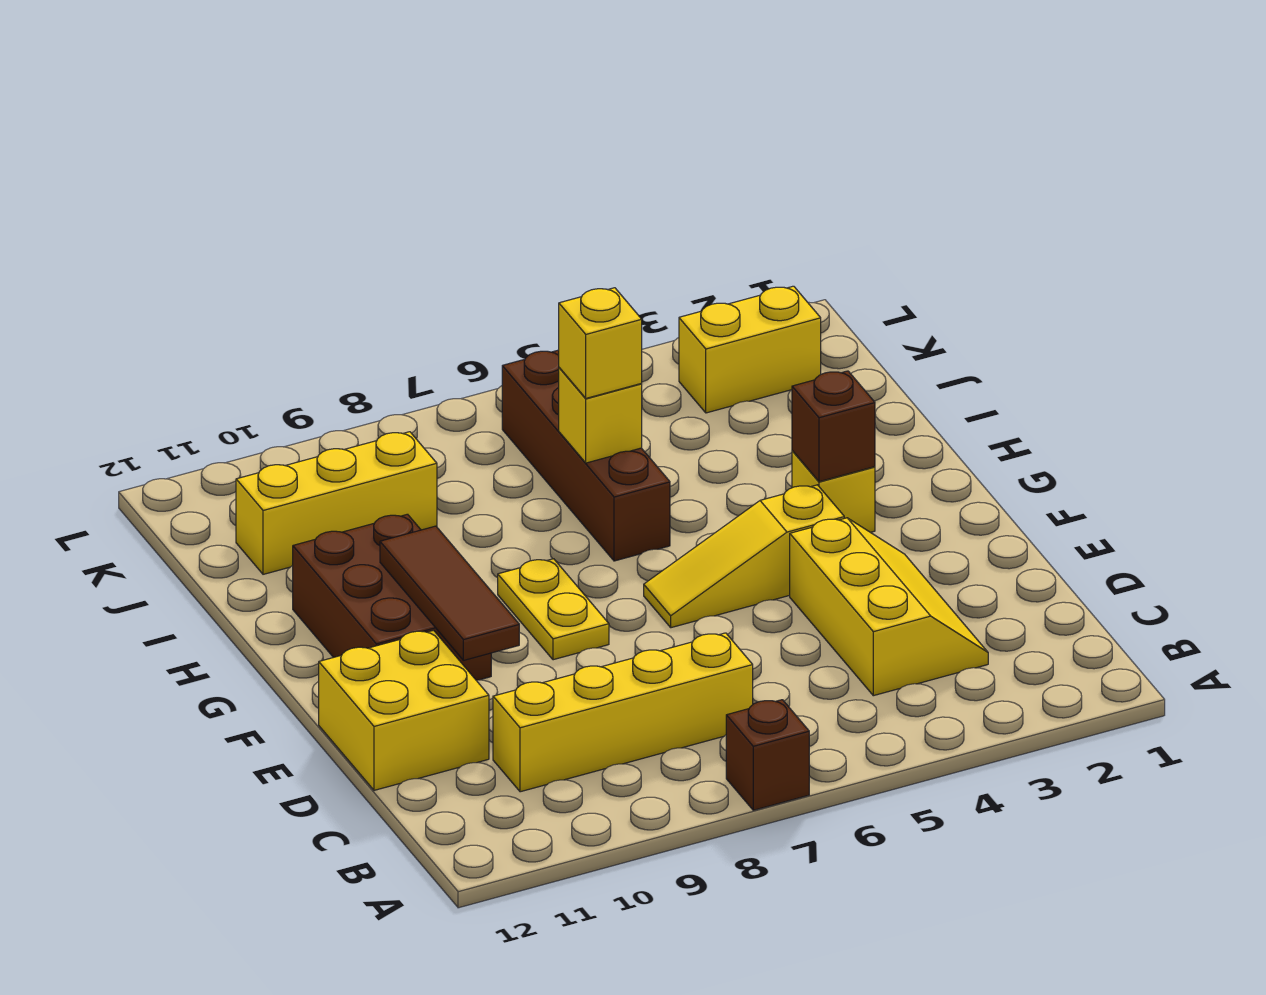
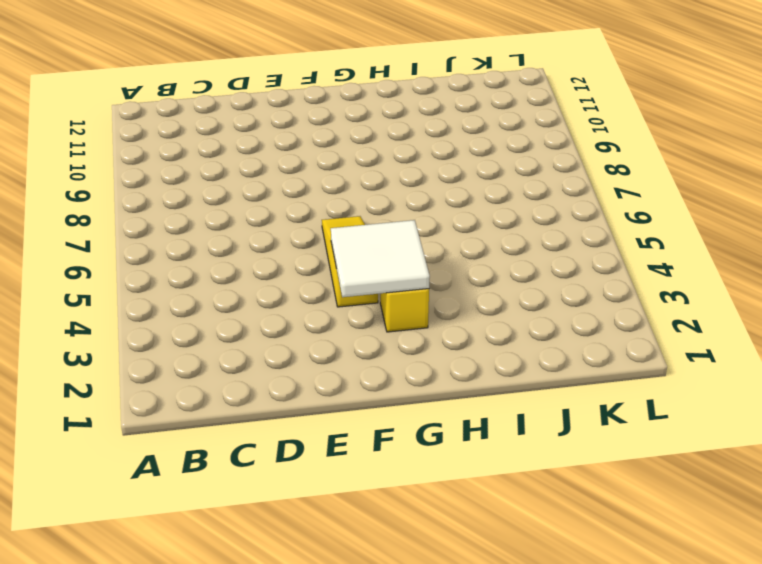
white tile F3:G4 level 2 -> brown brick G3 level 2
none -> brown brick A7 level 1
none -> yellow slope C3:E4 level 1 top 4
none -> yellow brick C7:C10 level 1

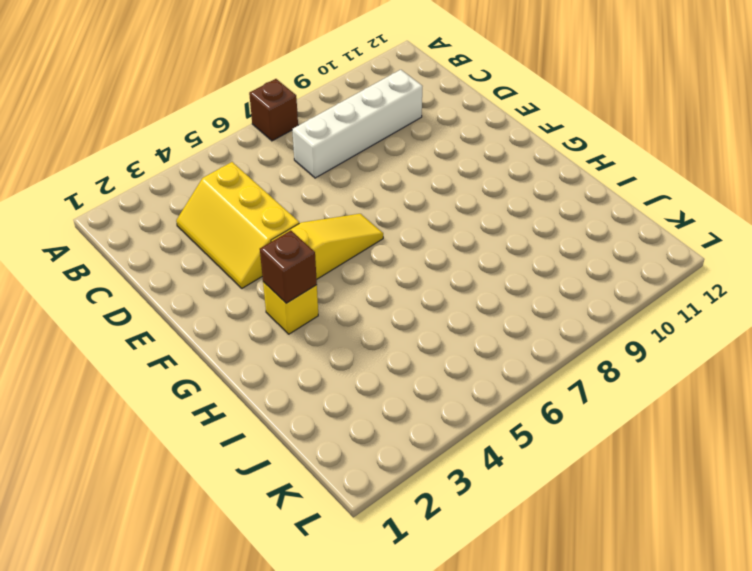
white brick C7:C10 level 1 -> yellow brick C7:C10 level 1
none -> yellow brick D11:E12 level 1
none -> yellow plate F8:G8 level 1
none -> brown brick F10:H11 level 1

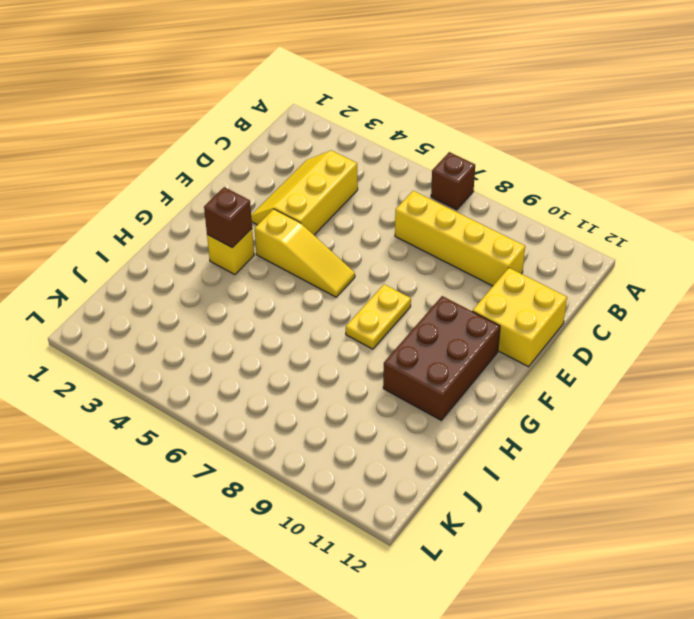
none -> brown brick H6:K6 level 1
none -> yellow brick J9:J11 level 1
none -> yellow brick K2:K3 level 1

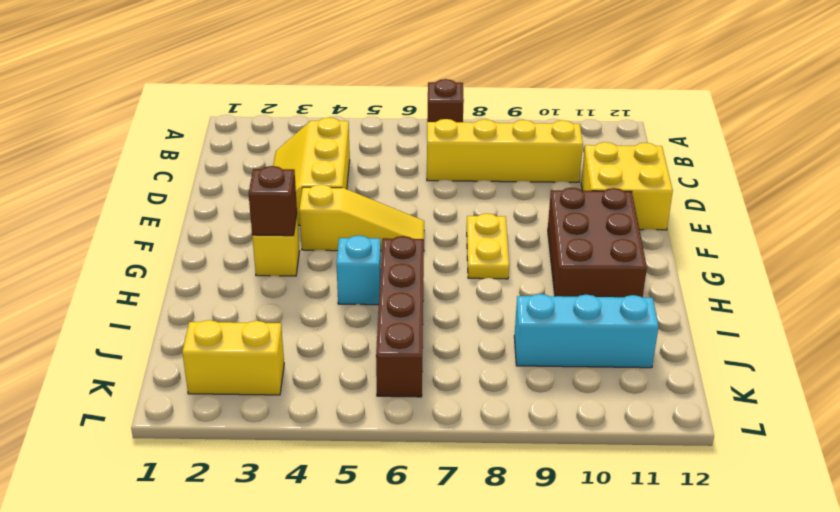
cyan brick H5 level 1 -> none
cyan brick J9:J11 level 1 -> yellow brick J9:J11 level 1
none -> brown tile E10:G10 level 2
none -> yellow brick I6 level 2
none -> yellow brick I6 level 3

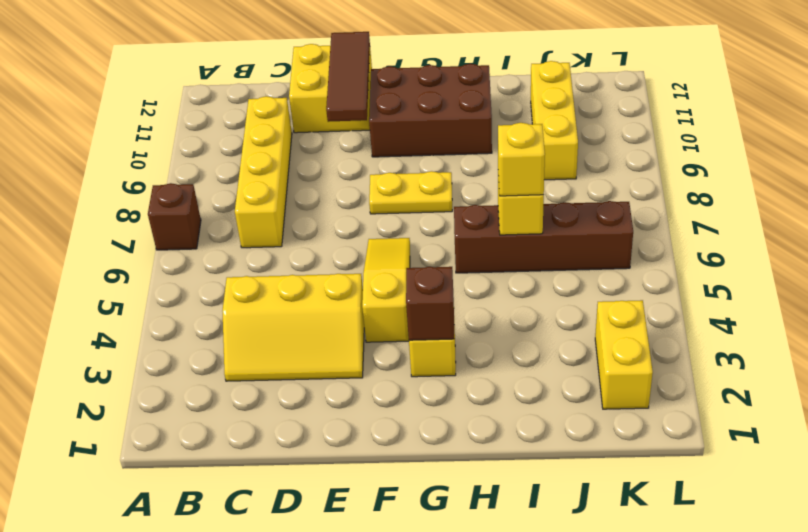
brown tile E10:E12 level 2 -> brown tile E10:G10 level 2

